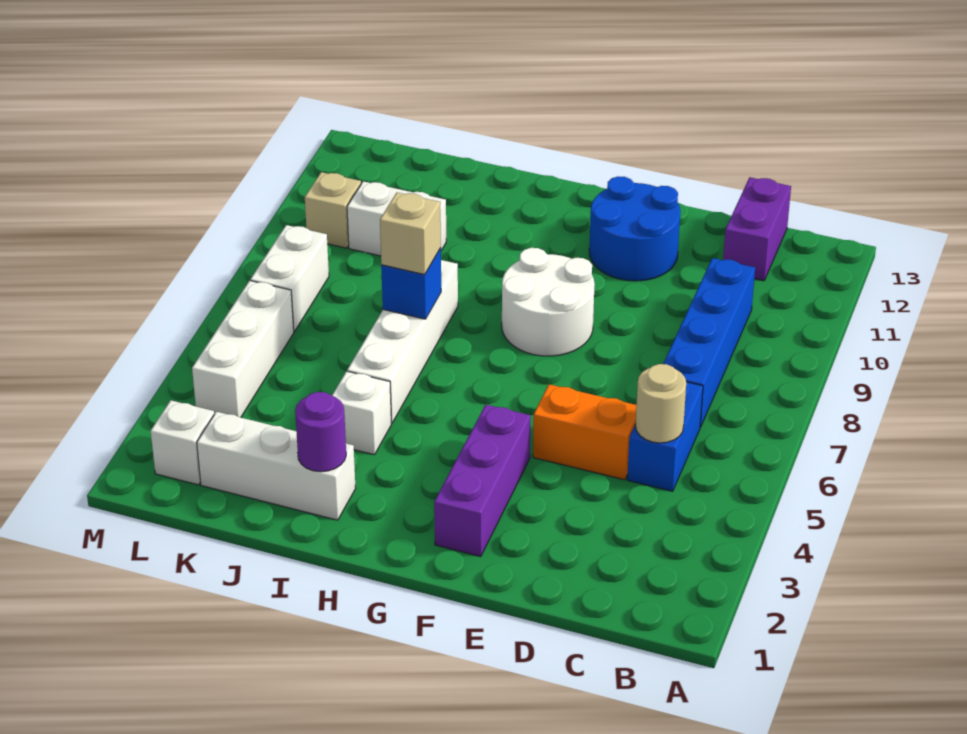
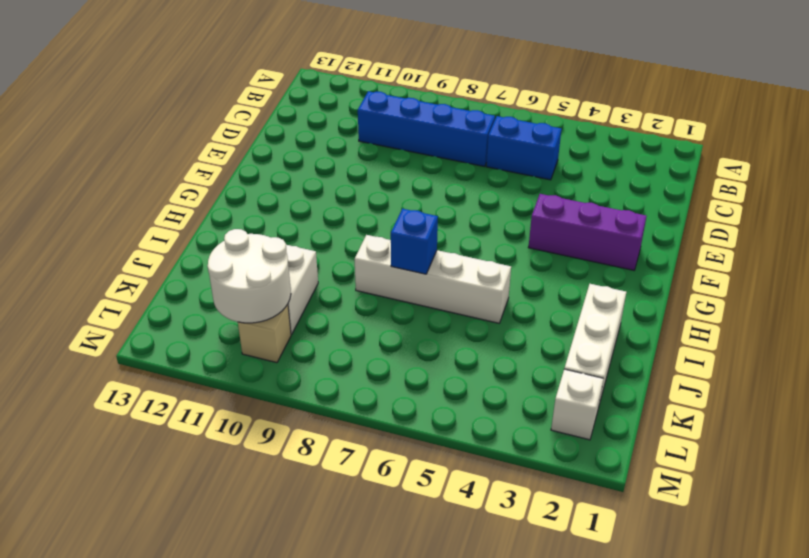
white round brick K10:L11 level 2 -> white round brick F8:G9 level 1
none -> purple brick C12:C13 level 1
none -> orange brick D5:E5 level 1
none -> blue round brick E11:F12 level 1

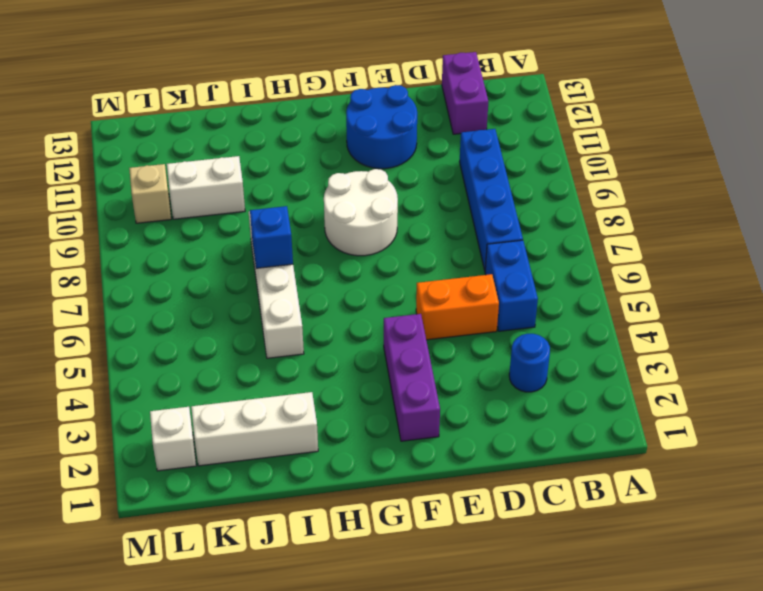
blue round brick C3 level 1 -> none
none -> white brick I4 level 1
none -> white brick L4:L6 level 1
none -> white brick L7:L8 level 1

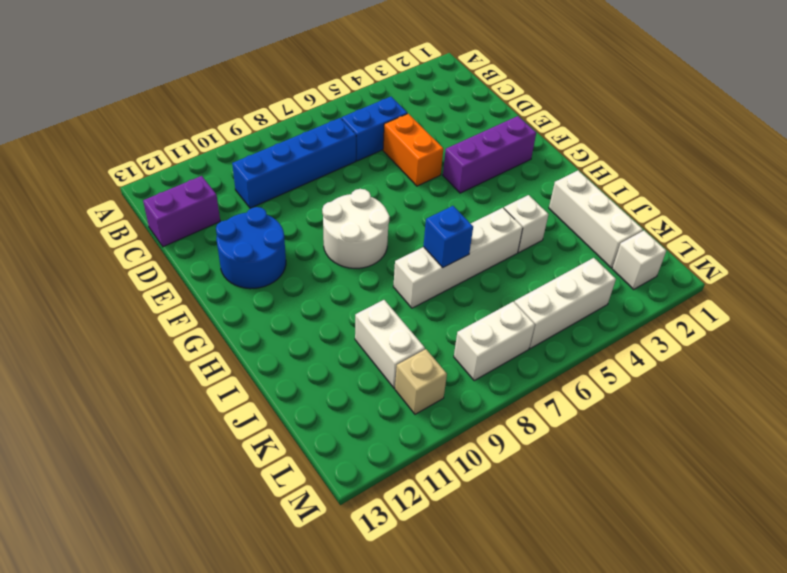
none -> tan round brick C5 level 2
none -> purple round brick I2 level 2
none -> tan brick I7 level 3

